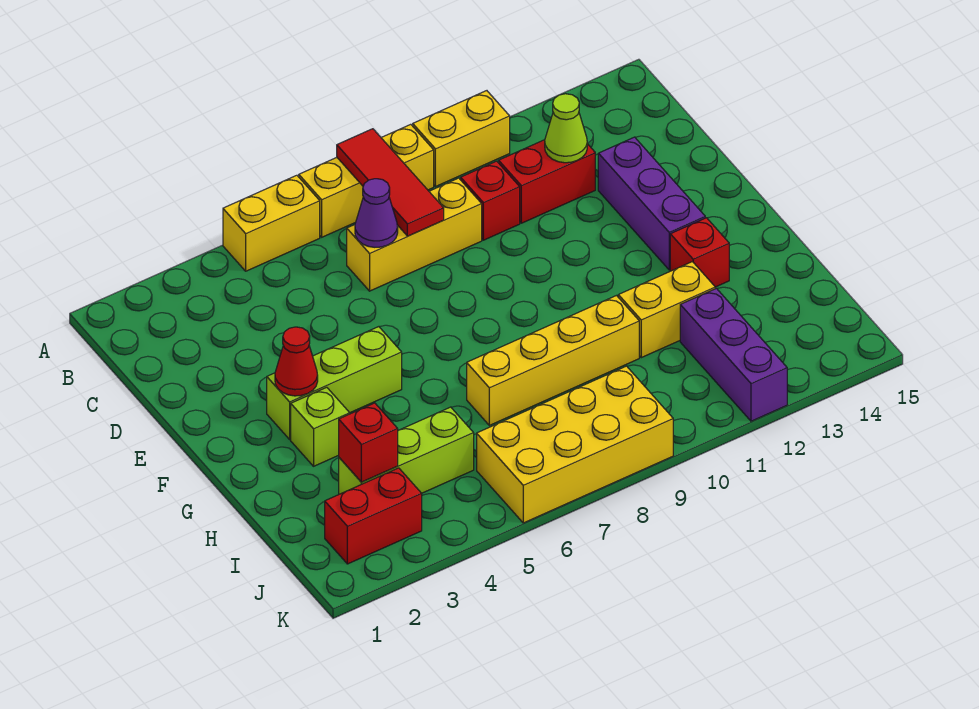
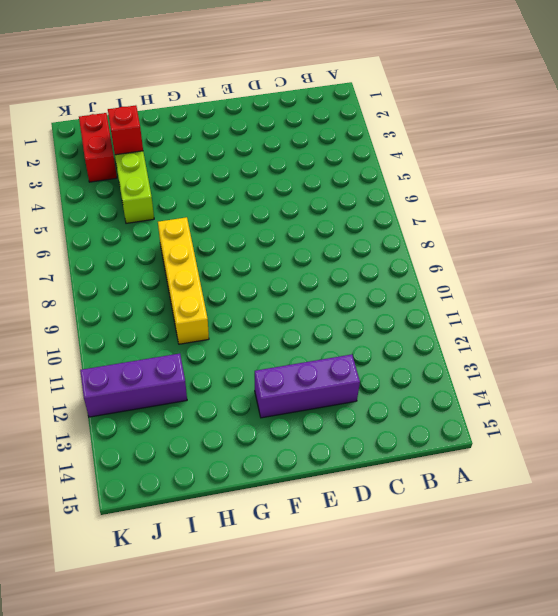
none -> yellow brick A5:A6 level 1
none -> yellow brick A7:A9 level 1
none -> yellow brick A10:A11 level 1

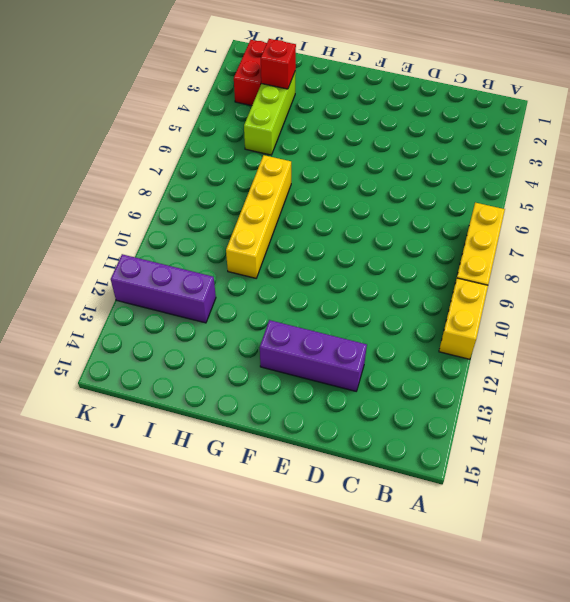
none -> yellow brick A5:A6 level 1
none -> yellow brick C7:C9 level 1
none -> red brick C10 level 1

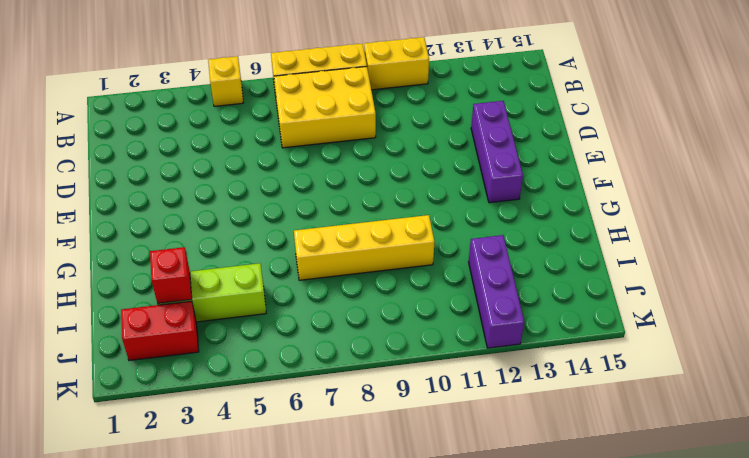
yellow brick A5 level 1 -> yellow brick A5:A6 level 1
yellow brick B7:C9 level 1 -> yellow brick C7:C9 level 1
none -> red brick C10 level 1
none -> red brick C11:C12 level 1
none -> lime brick F3:F5 level 1

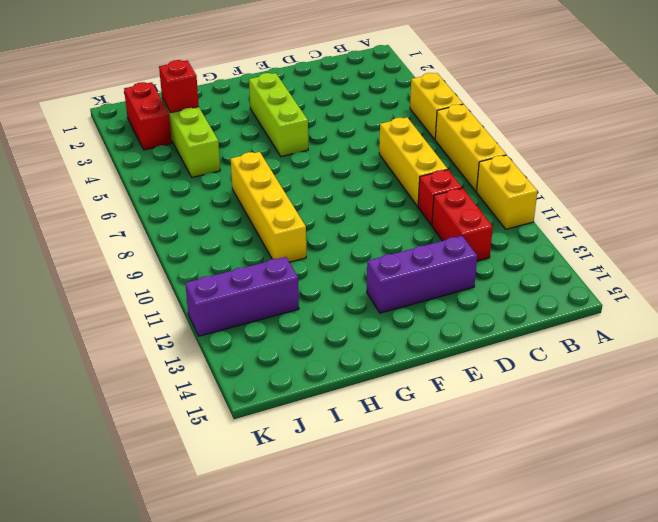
none -> lime brick G3 level 1
none -> red brick G13 level 1
none -> yellow brick H11:H12 level 1

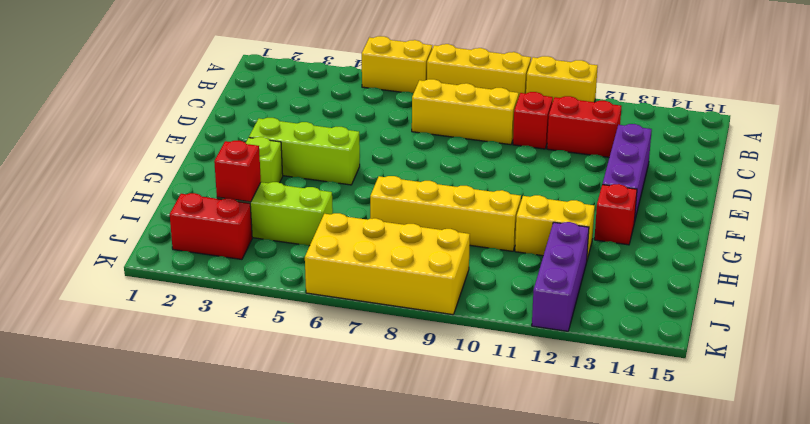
none -> red tile A8:C8 level 2
none -> purple cone C7 level 2
none -> lime cone C12 level 2

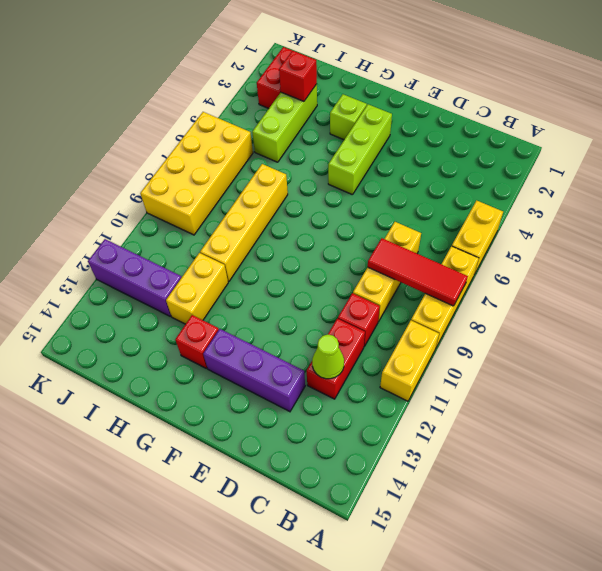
none -> purple cone C7 level 2
none -> red cone F3 level 2

